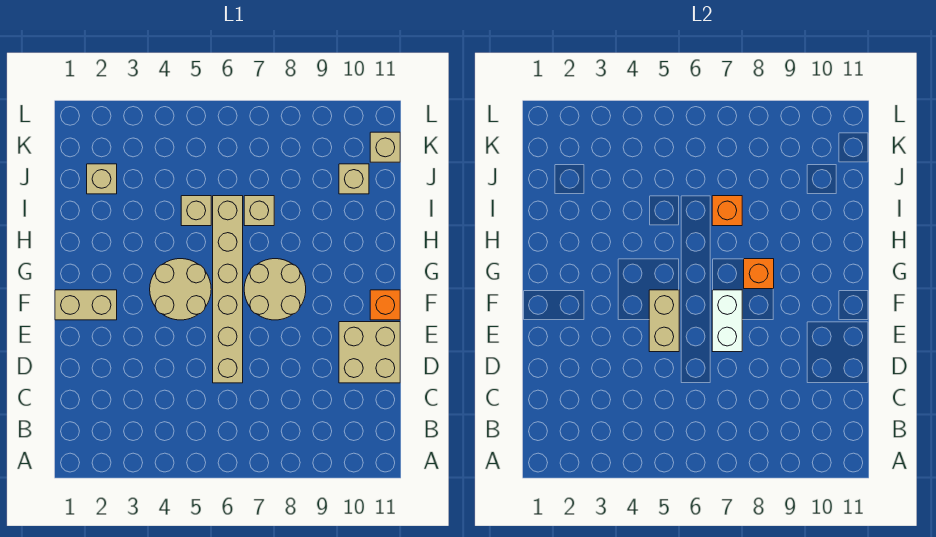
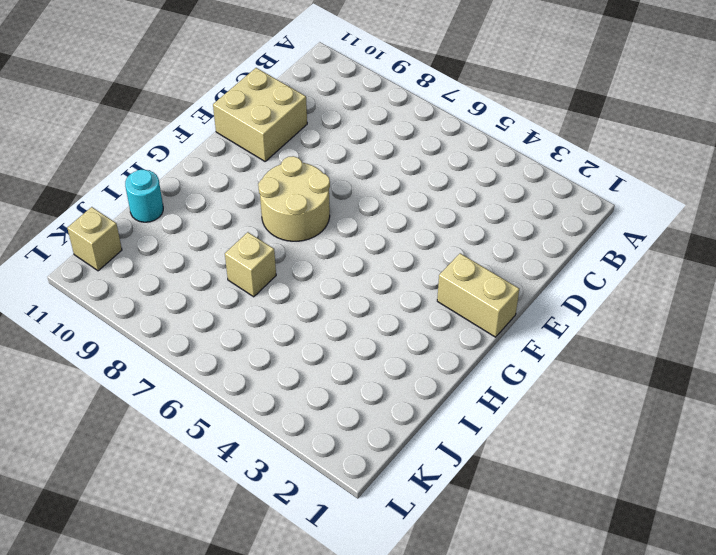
cyan round brick I11 level 1 -> none
none -> tan brick D6:I6 level 1
none -> tan round brick F4:G5 level 1
none -> orange brick F11 level 1

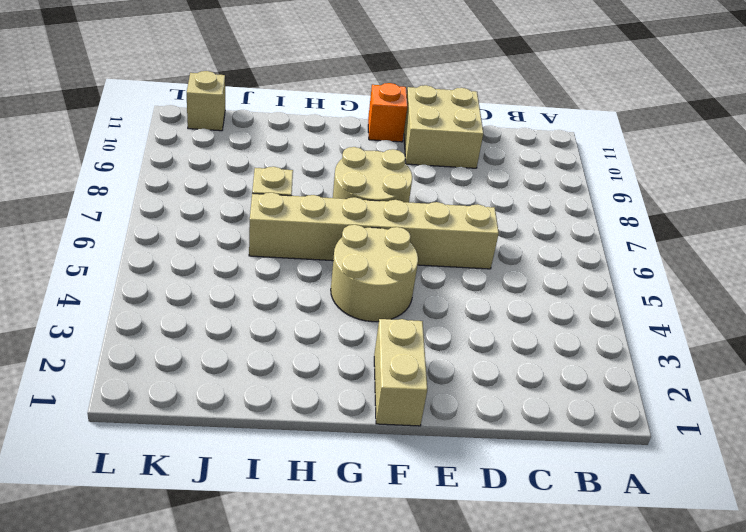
none -> tan brick I5 level 1
none -> tan brick J2 level 1
none -> tan brick J10 level 1

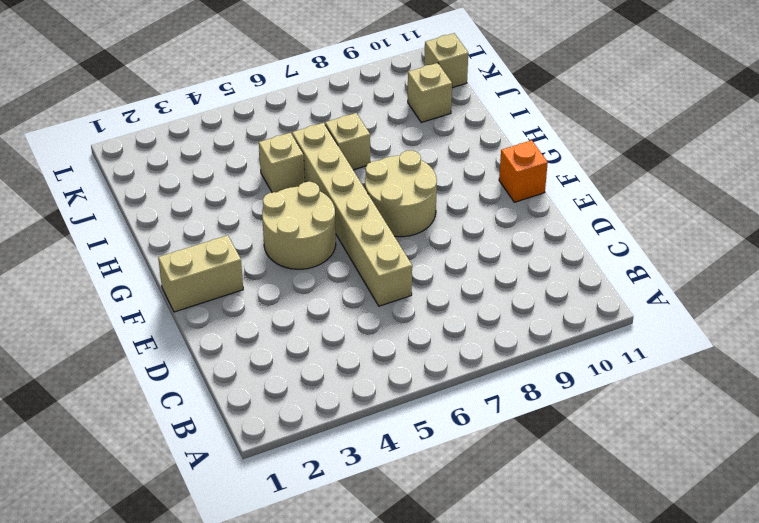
none -> tan brick D10:E11 level 1
none -> tan brick J2 level 1
none -> tan brick E5:F5 level 2

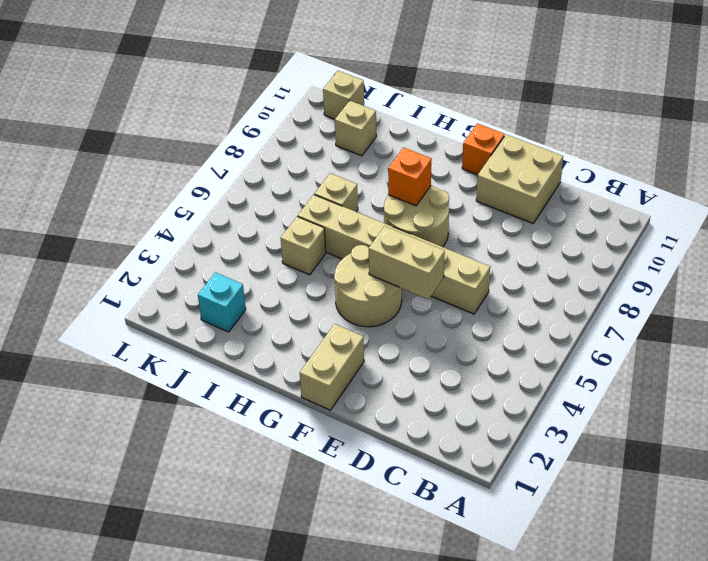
cyan brick J2 level 1 -> tan brick J2 level 1
none -> white brick E7:F7 level 2
none -> orange brick I7 level 2

